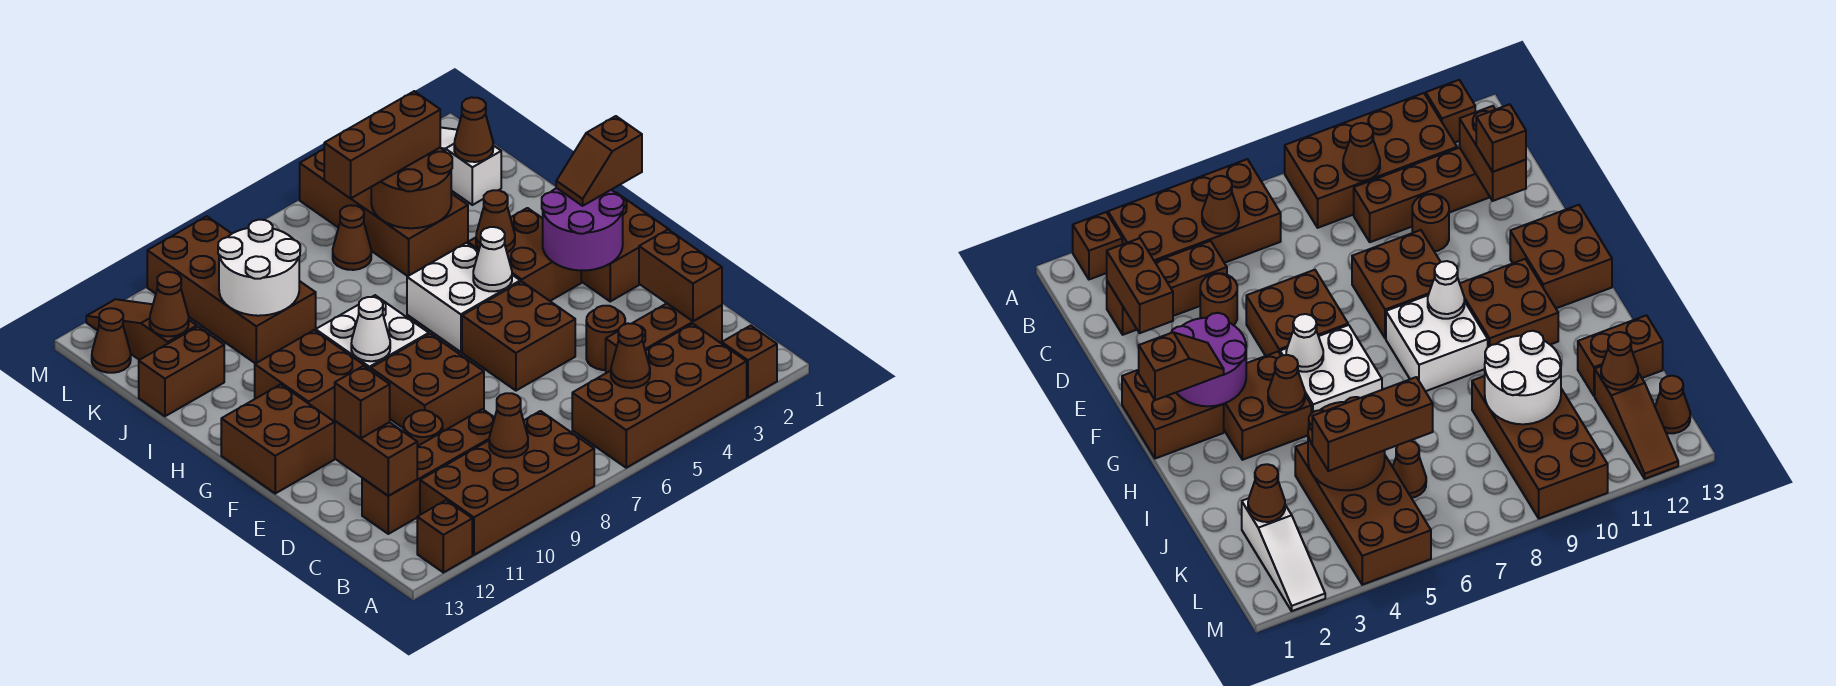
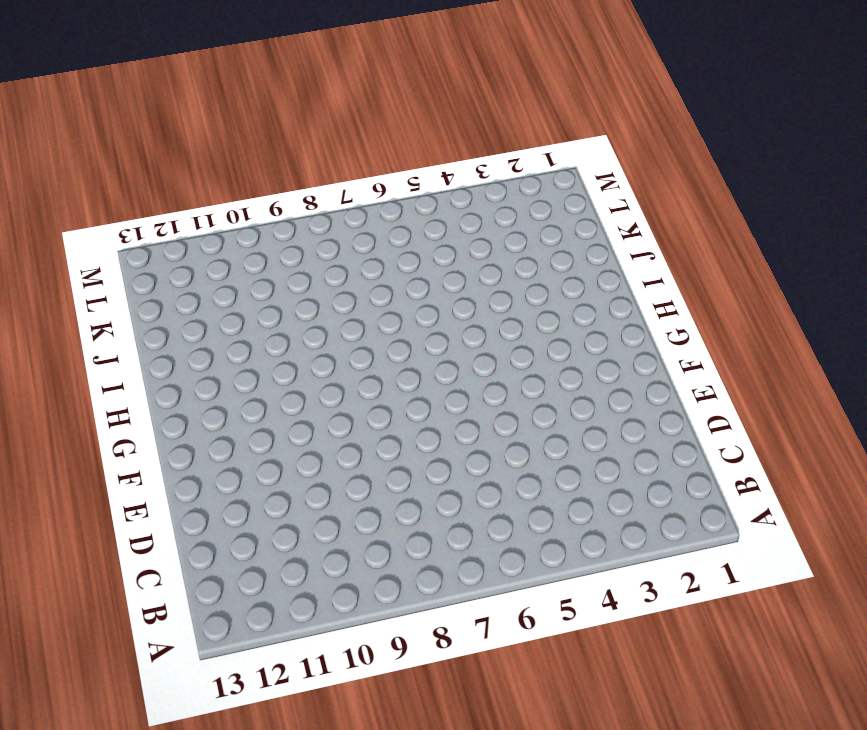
none -> brown brick A2 level 1
none -> brown brick A3:B6 level 1
none -> brown brick A8:B11 level 1
none -> brown brick A12 level 1

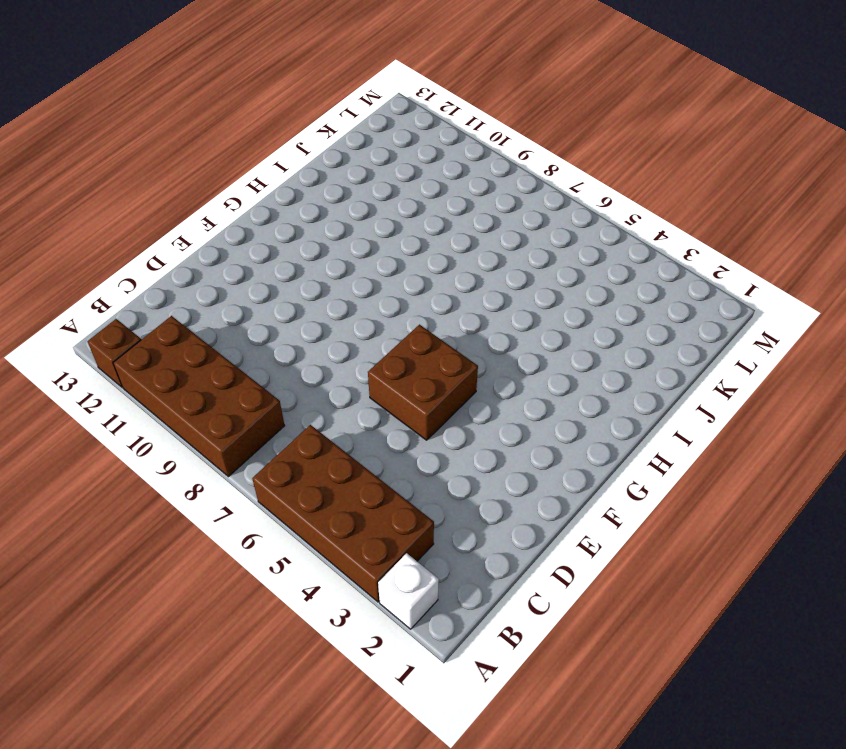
white brick A2 level 1 -> brown brick A2 level 1
none -> brown brick C2:C4 level 1
none -> brown brick C9:C12 level 1
none -> brown round brick D4 level 1
none -> brown round brick D10 level 1

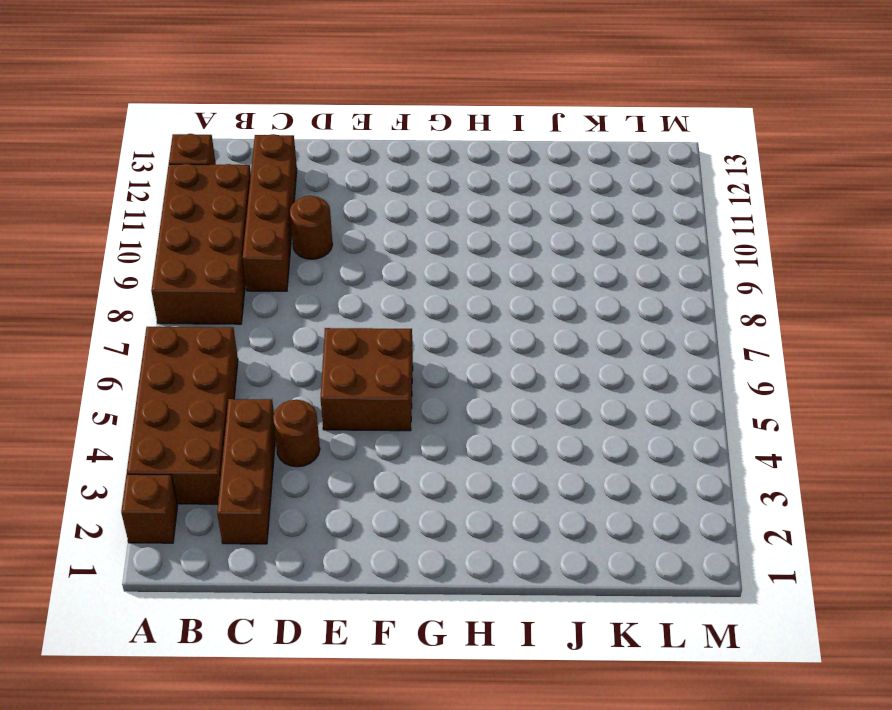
none -> brown brick E8:F9 level 1
none -> brown brick F1:G2 level 1
none -> brown brick F12:G13 level 1
none -> brown brick G3:H4 level 1

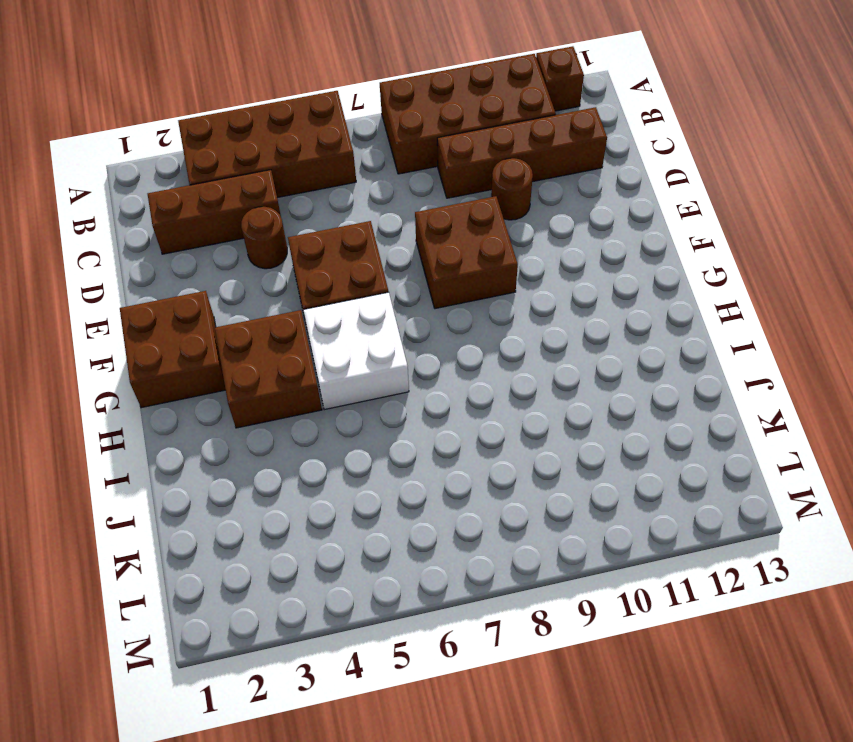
none -> brown brick A2 level 1
none -> brown brick F12:G13 level 1
none -> white brick G8:H9 level 1
none -> brown brick G10:H11 level 1

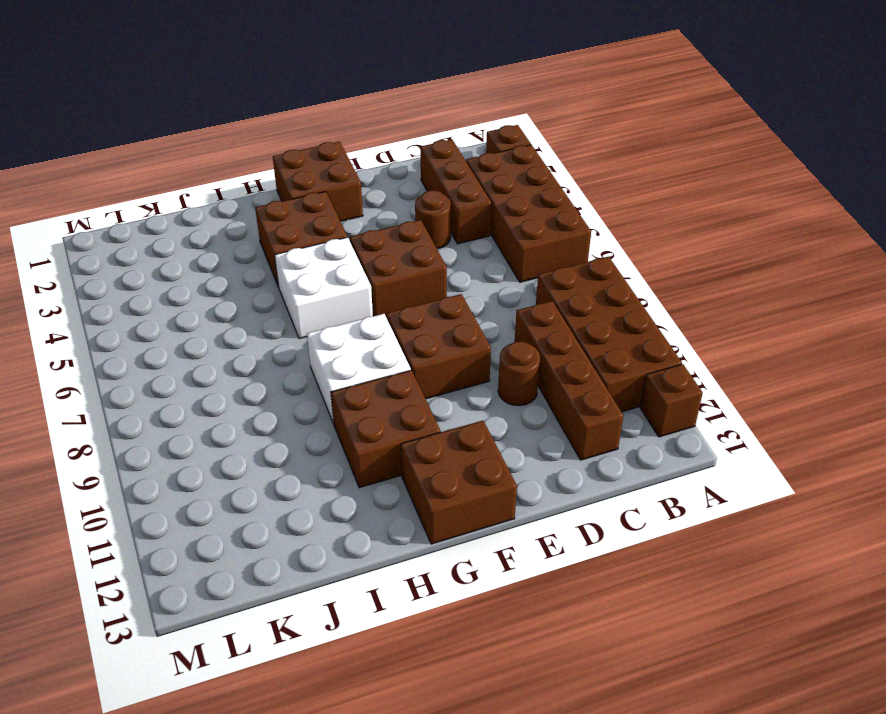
none -> brown brick J4:M5 level 1
none -> brown brick J9:M10 level 1
none -> brown brick J12:J13 level 1
none -> white slope K2:M2 level 1 top K

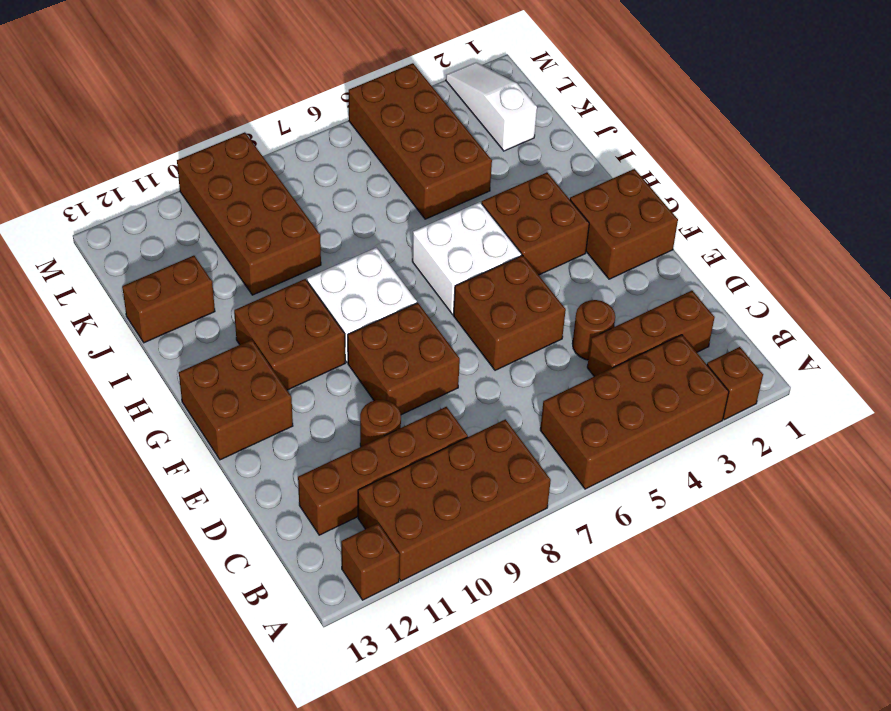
none -> brown cone K6 level 1
none -> brown slope K12:M12 level 1 top K
none -> brown cone L13 level 1
none -> brown cone B5 level 2

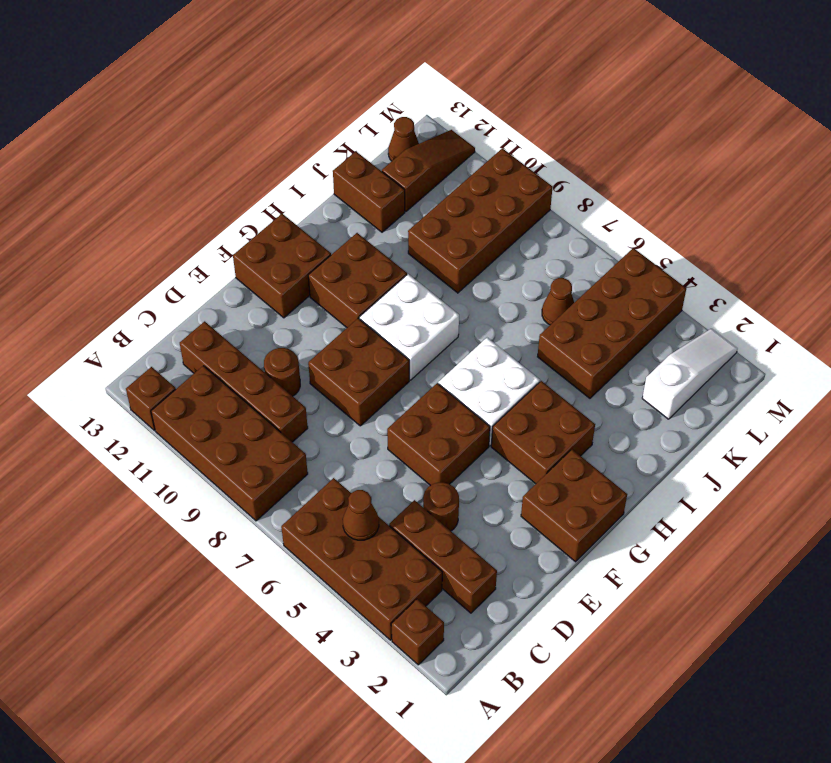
none -> brown cone B9 level 2
none -> brown brick C2:D2 level 2
none -> brown brick C12:D12 level 2
none -> purple round brick F2:G3 level 2

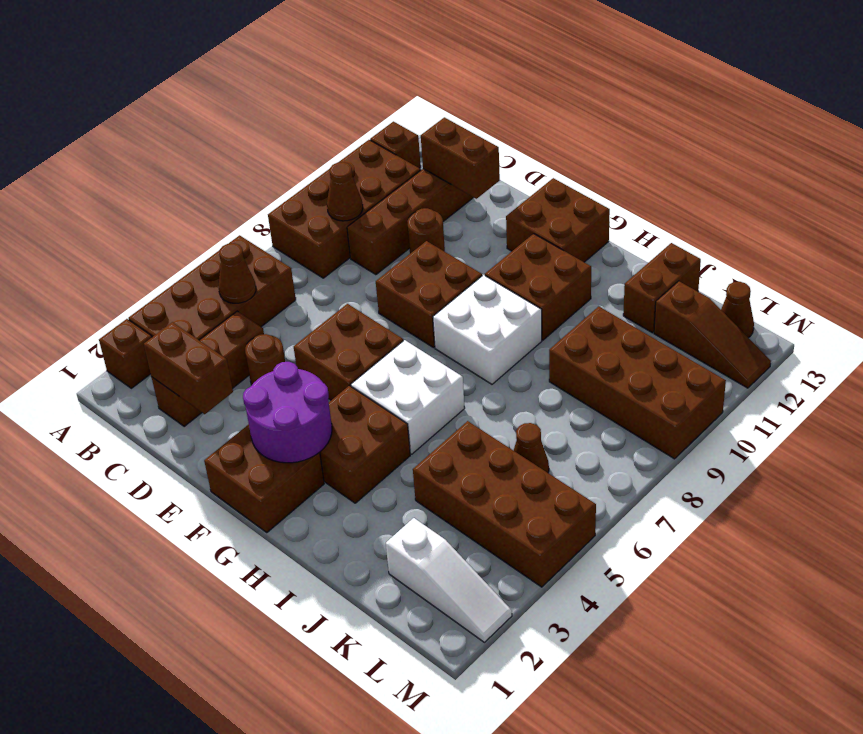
none -> white cone G5 level 2
none -> white cone G9 level 2
none -> brown cone H4 level 2
none -> brown round brick J4:K5 level 2

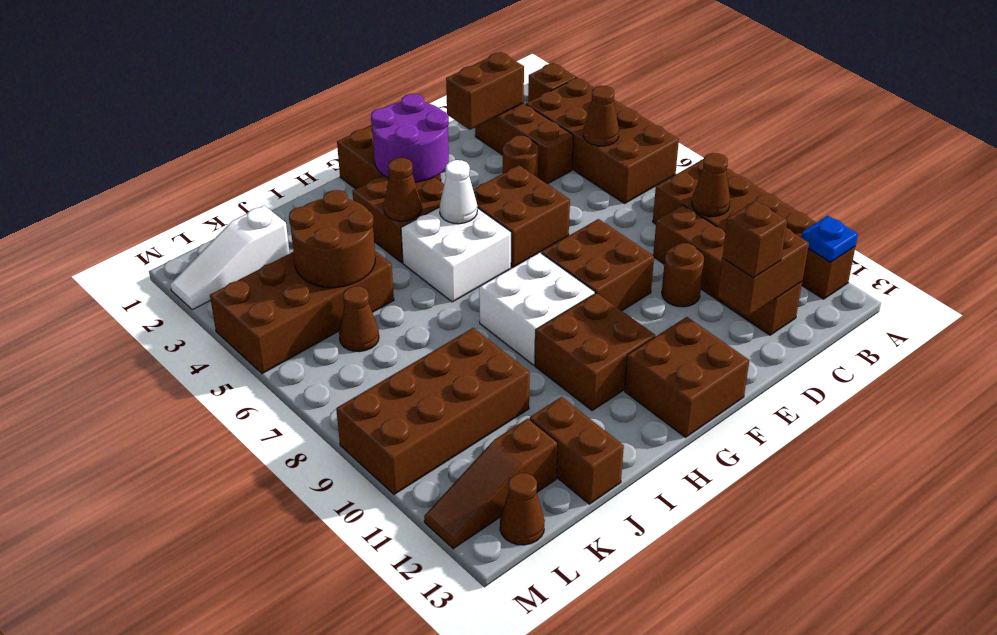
blue plate A12 level 2 -> none
none -> white cone G9 level 2
none -> white round brick J9:K10 level 2
none -> brown cone K2 level 2
none -> brown cone K12 level 2

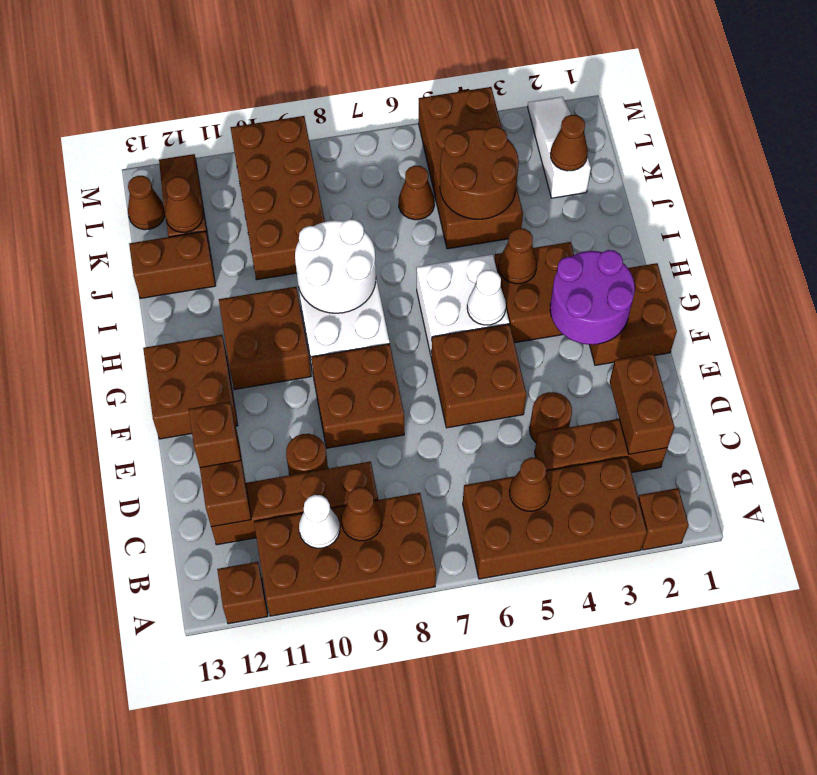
white cone B10 level 2 -> white cone G9 level 2
white round brick H8:I9 level 2 -> white round brick J9:K10 level 2
none -> brown slope G1:G2 level 3 top 1
none -> brown brick K4:K6 level 3

